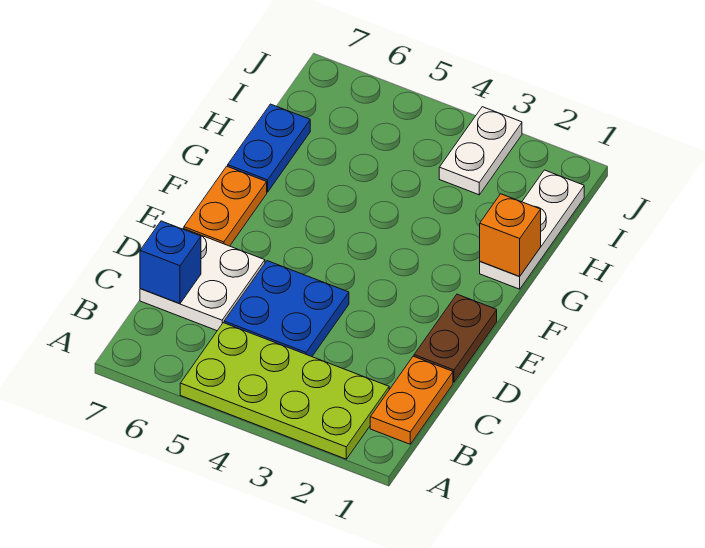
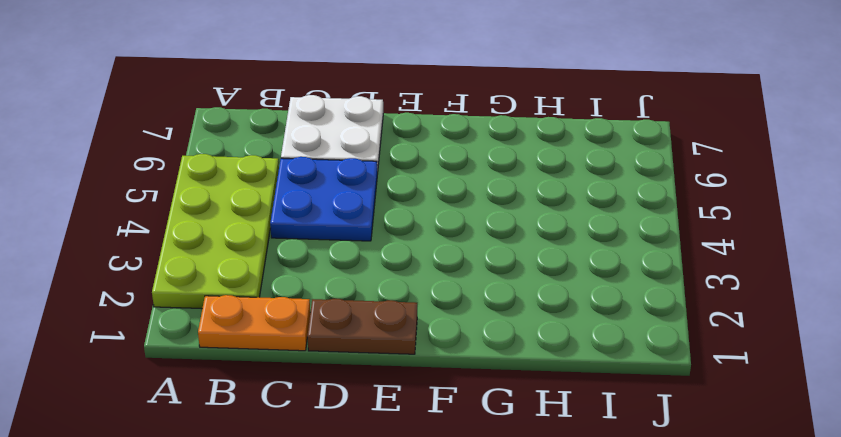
none -> orange plate E7:F7 level 1
none -> white plate G1:I1 level 1

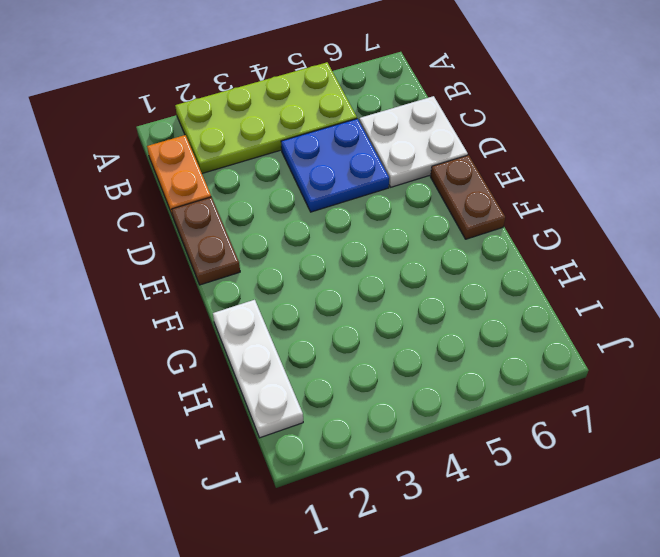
brown plate E7:F7 level 1 -> orange plate E7:F7 level 1
none -> blue plate G7:H7 level 1
none -> white plate I3:J3 level 1

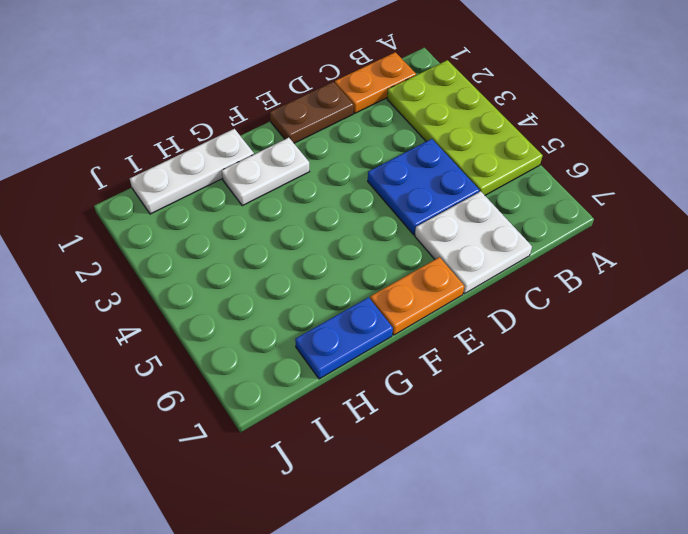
white plate F2:G2 level 1 -> white plate I3:J3 level 1
none -> blue brick C7 level 2
none -> orange brick G1 level 2

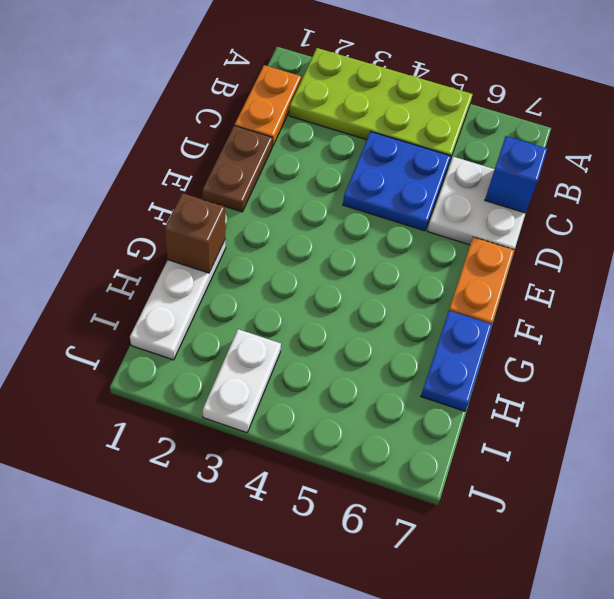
brown brick G1 level 2 -> orange brick G1 level 2

